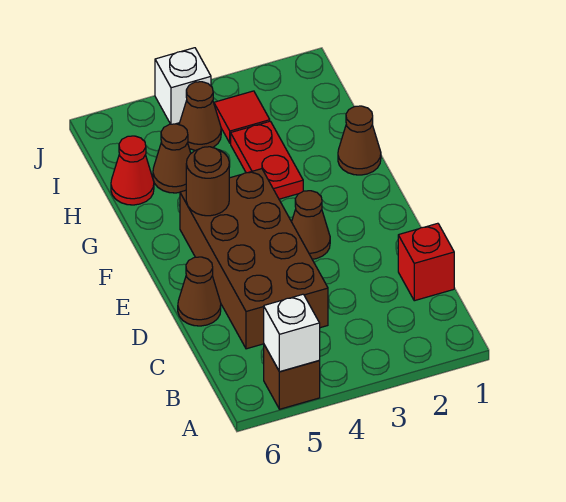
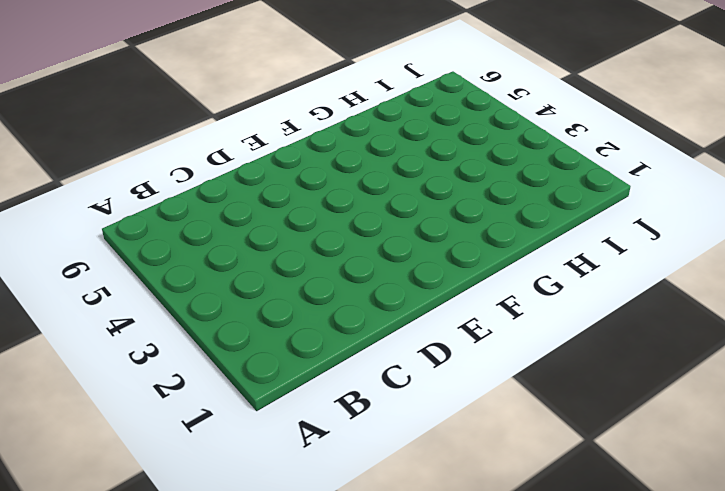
none -> brown brick A5 level 1
none -> red brick C1 level 1
none -> brown brick C4:F5 level 1

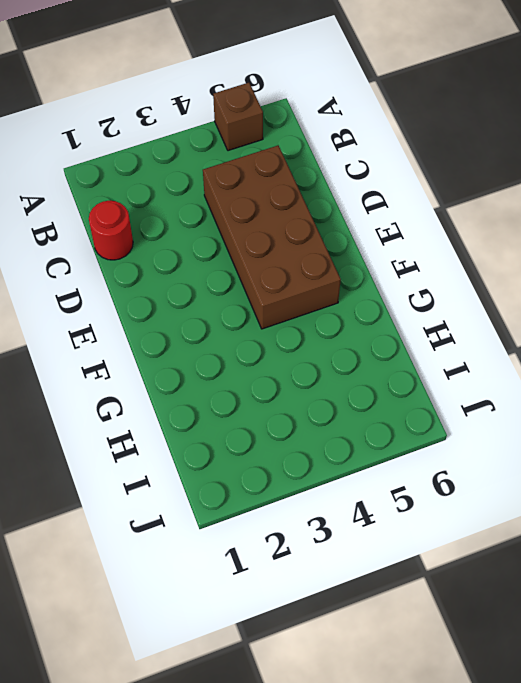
red round brick C1 level 1 -> red brick C1 level 1
none -> brown cone D6 level 1
none -> brown cone E3 level 1
none -> brown cone G1 level 1

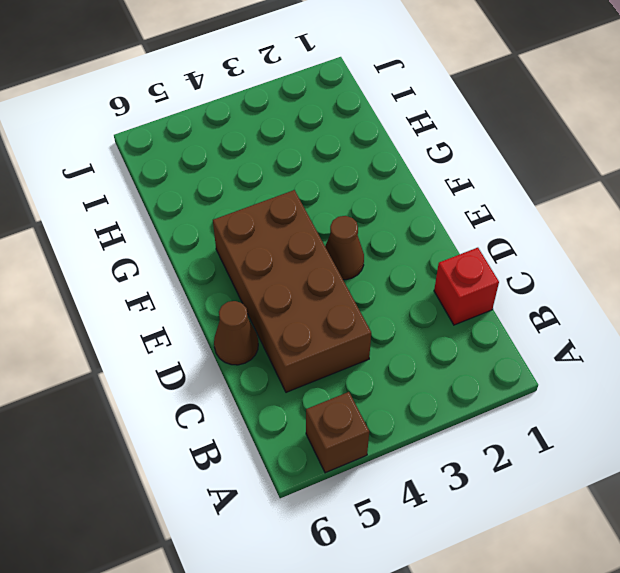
none -> brown cone G1 level 1
none -> red plate G3:H3 level 1
none -> brown cone H5 level 1

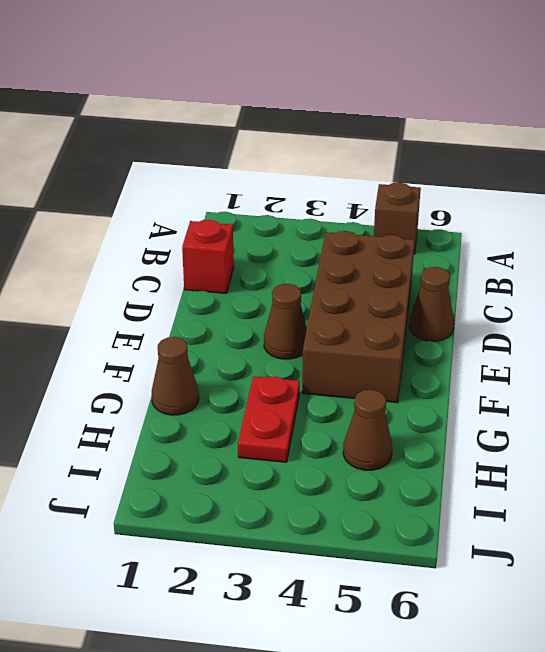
none -> red cone H6 level 1
none -> red tile I3 level 1
none -> brown cone I4 level 1

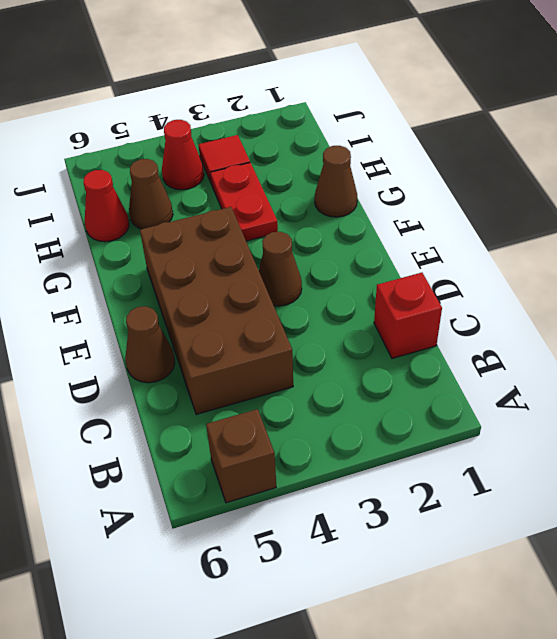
red cone I4 level 1 -> brown cone I4 level 1
none -> white brick J4 level 1
none -> white brick A5 level 2
none -> brown round brick F5 level 2

